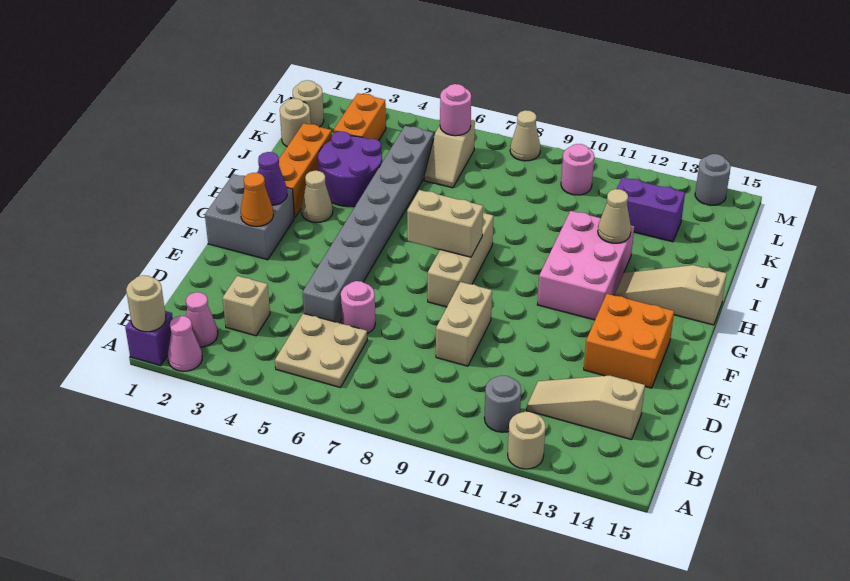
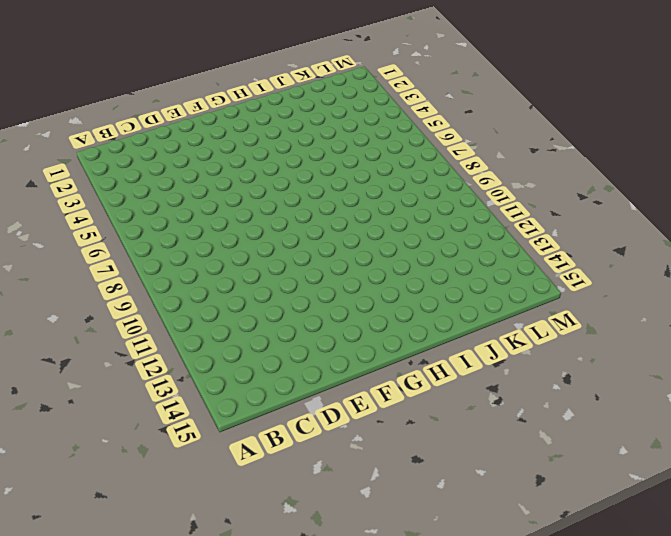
none -> purple brick A1 level 1
none -> pink cone A2 level 1
none -> tan round brick A12 level 1
none -> pink cone B2 level 1

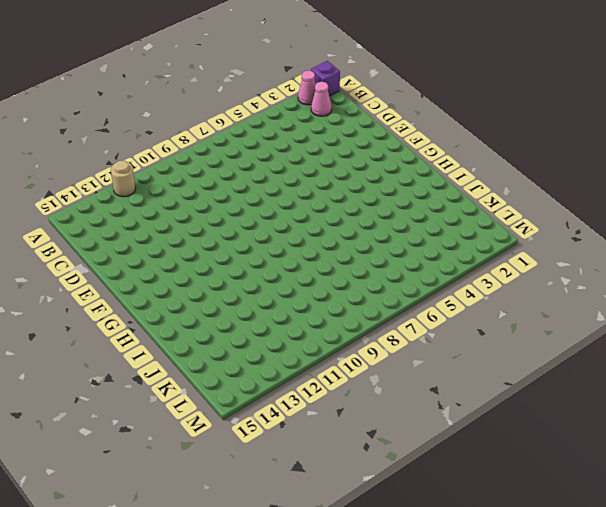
none -> tan plate B5:C6 level 1
none -> grey round brick B11 level 1
none -> tan brick C3 level 1
none -> tan slope C12:C14 level 1 top 14

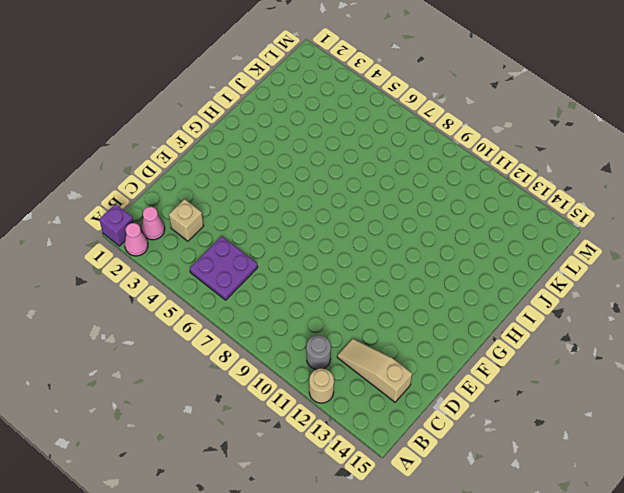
purple plate B5:C6 level 1 -> tan plate B5:C6 level 1
none -> grey brick D5:K5 level 1
none -> pink round brick D6 level 1
none -> tan brick D9:E9 level 1
none -> orange brick E13:F14 level 1

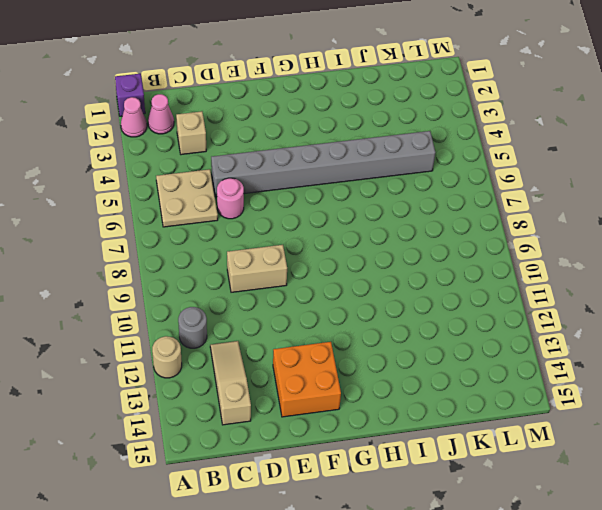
none -> grey brick F1:G2 level 1
none -> tan brick F8:H8 level 1
none -> pink brick G11:I12 level 1
none -> orange brick H2:J2 level 1

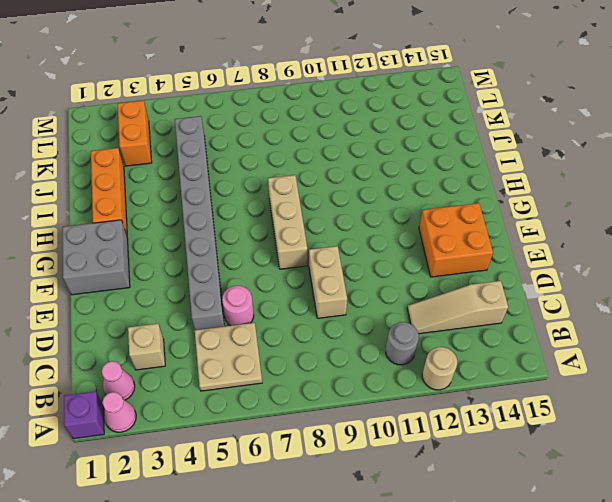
none -> pink brick G11:I12 level 1
none -> tan cone H3 level 1
none -> tan slope H13:H15 level 1 top 15
none -> purple round brick I3:J4 level 1

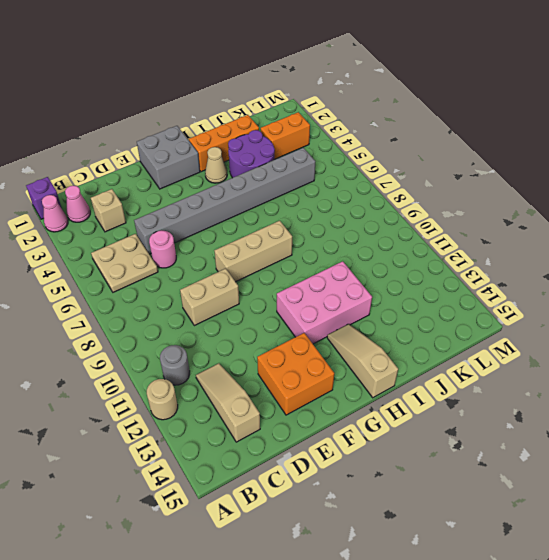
none -> tan round brick K1 level 1
none -> tan slope K6:L6 level 1 top L
none -> purple brick K12:K13 level 1
none -> tan round brick L1 level 1

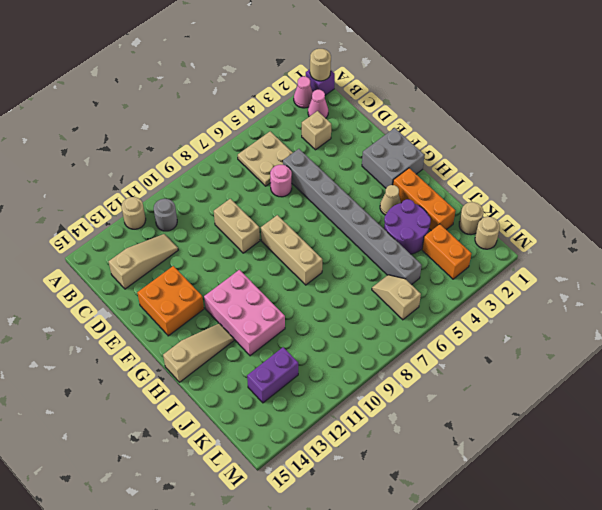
none -> pink round brick L10 level 1
none -> tan cone M8 level 1
none -> grey round brick M14 level 1
none -> orange cone F2 level 2

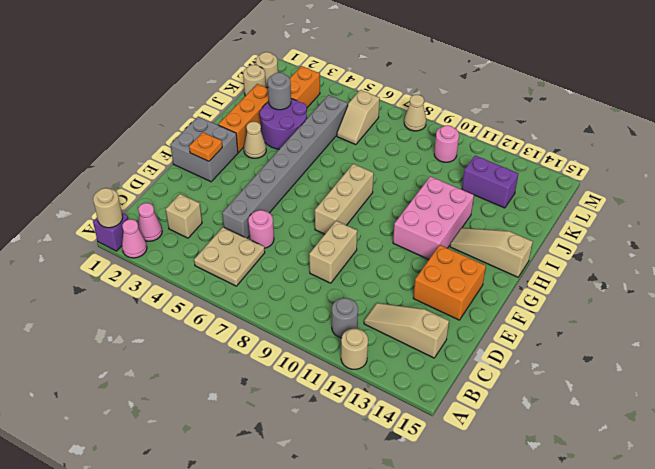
orange plate F2 level 2 -> orange cone F2 level 2
grey round brick J3 level 2 -> grey round brick M14 level 1
none -> purple cone G2 level 2
none -> tan brick G7:G8 level 2
none -> tan cone I12 level 2
none -> pink round brick L6 level 2

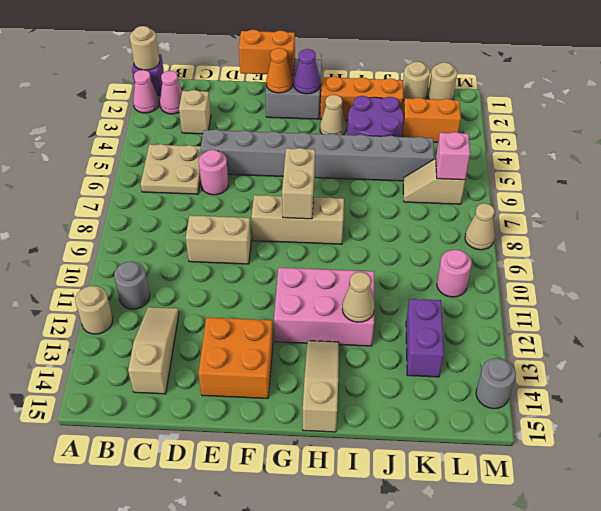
orange brick E1:F1 level 2 -> none
pink brick L6 level 2 -> pink round brick L6 level 2

